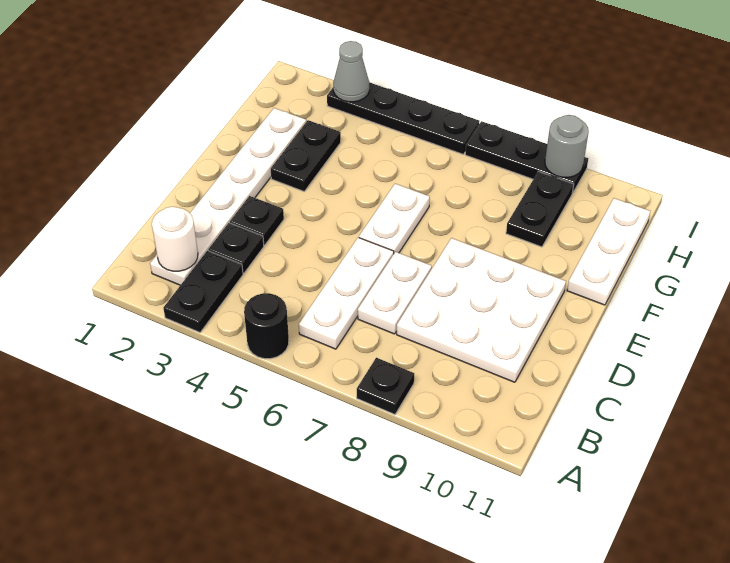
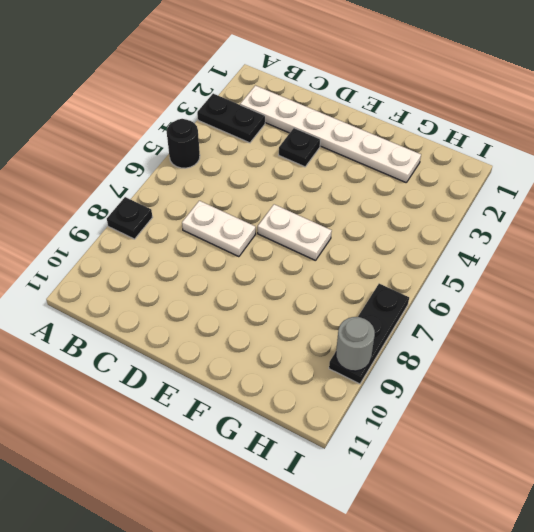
none -> white plate B6:D6 level 1
none -> black plate C3 level 1
none -> white plate C8:E10 level 1

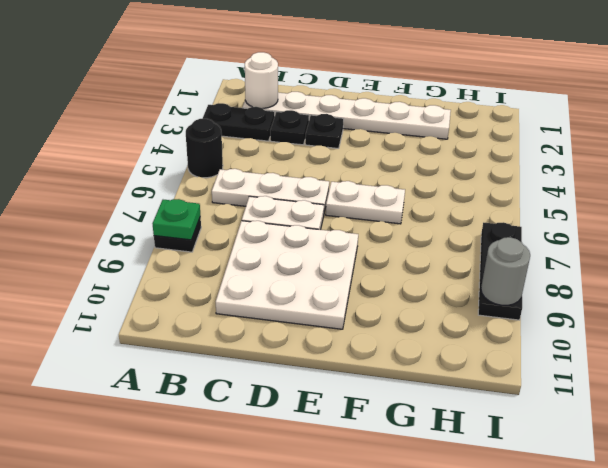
green plate A8 level 2 -> none
none -> black plate F3:G3 level 1
none -> white plate F11:H11 level 1
none -> black plate G9:H9 level 1

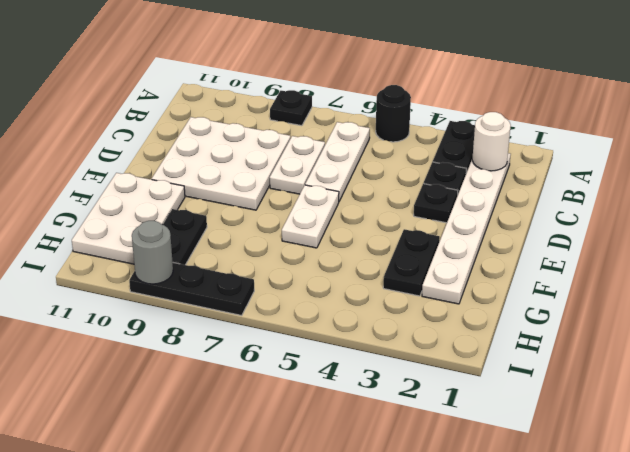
white plate F10:H11 level 1 -> white plate F11:H11 level 1
none -> black plate I3:I6 level 1
none -> grey cone I3 level 2

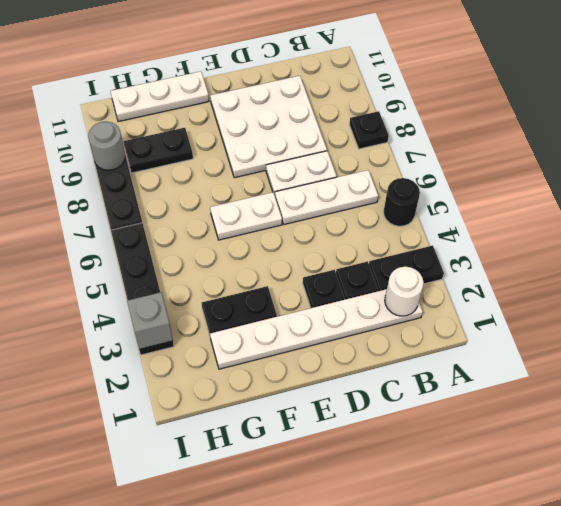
grey brick I3 level 2 -> grey cone I3 level 2

